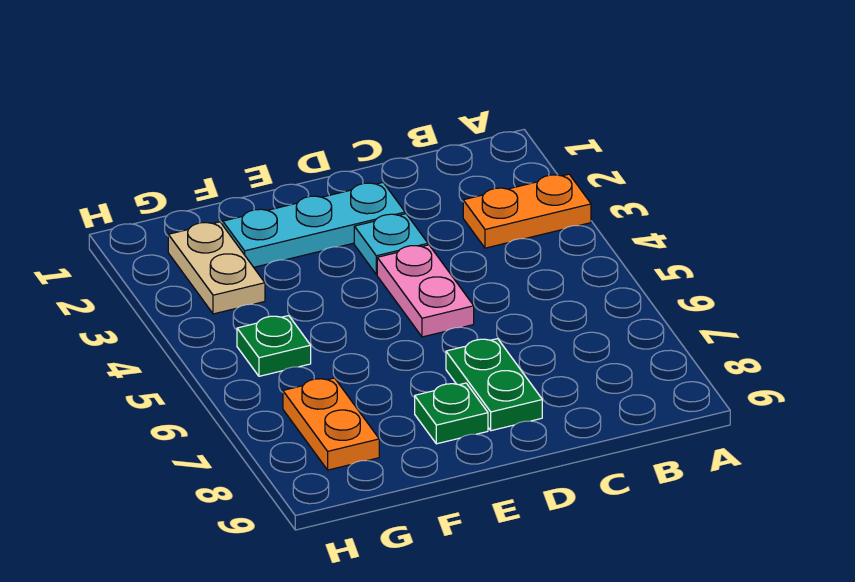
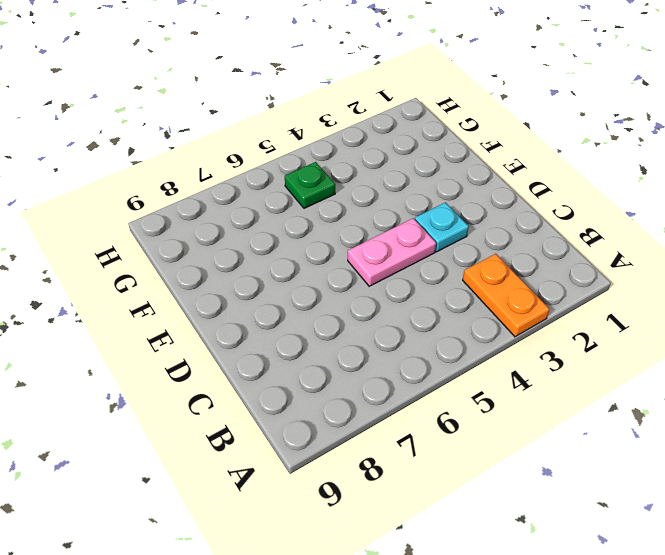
none -> cyan plate D2:F2 level 1
none -> green plate D7:D8 level 1

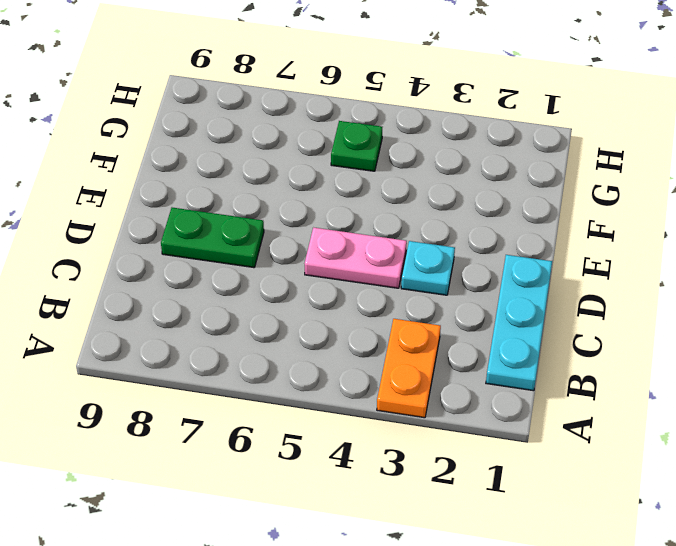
cyan plate B1:D1 level 1 -> cyan plate D2:F2 level 1
none -> green plate E8 level 1
none -> tan plate G2:G3 level 1

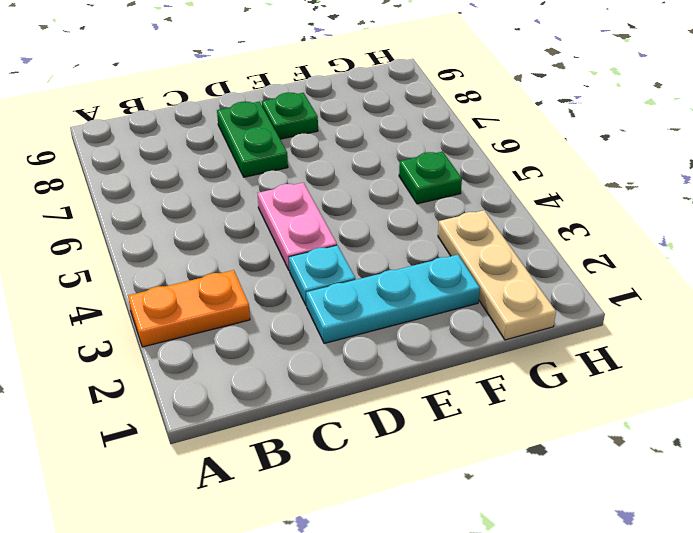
tan plate G1:G3 level 1 -> tan plate G2:G3 level 1
none -> orange plate G7:G8 level 1

